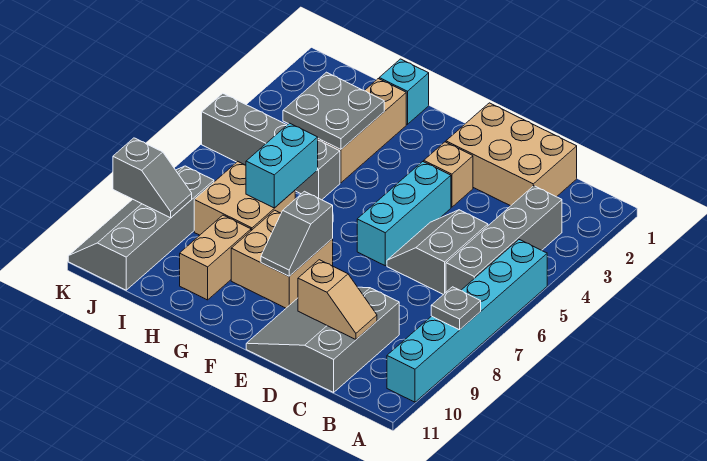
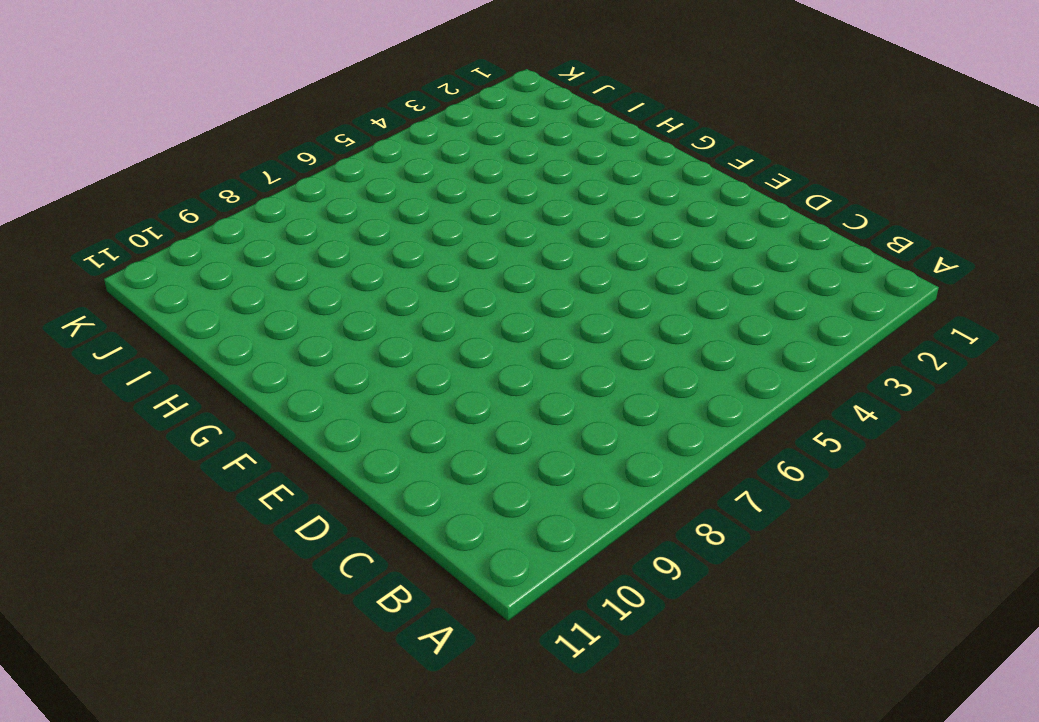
none -> cyan brick A5:A10 level 1
none -> grey brick B3:B6 level 1
none -> tan brick C1:E2 level 1

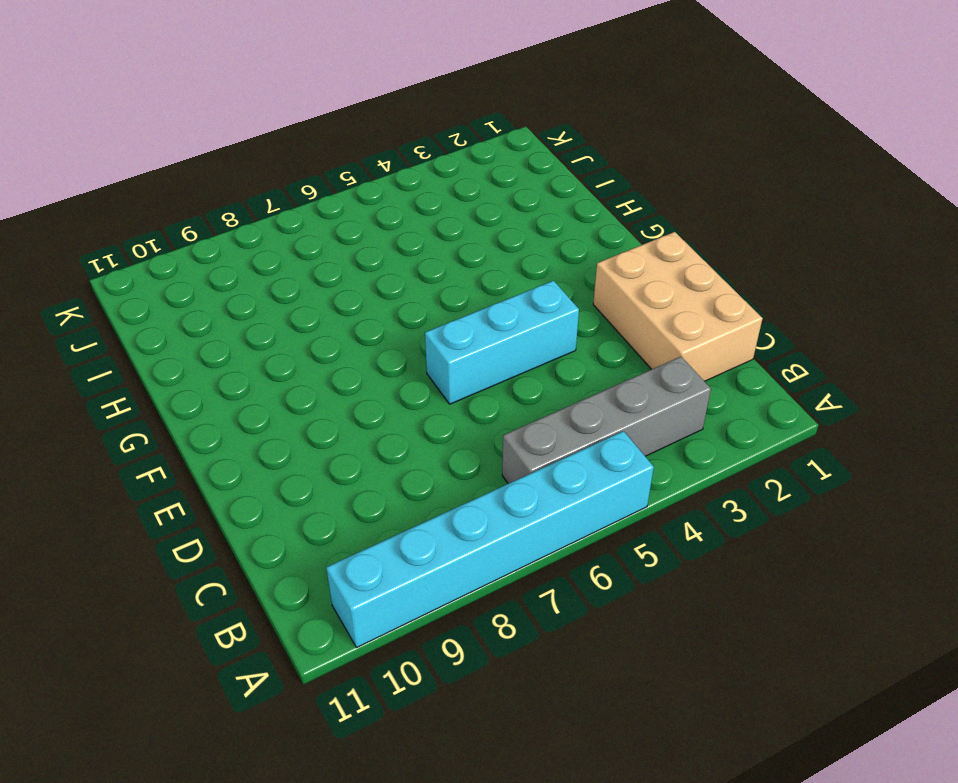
none -> grey slope C5:D6 level 1 top C
none -> grey slope C9:E11 level 1 top C
none -> tan brick E3 level 1

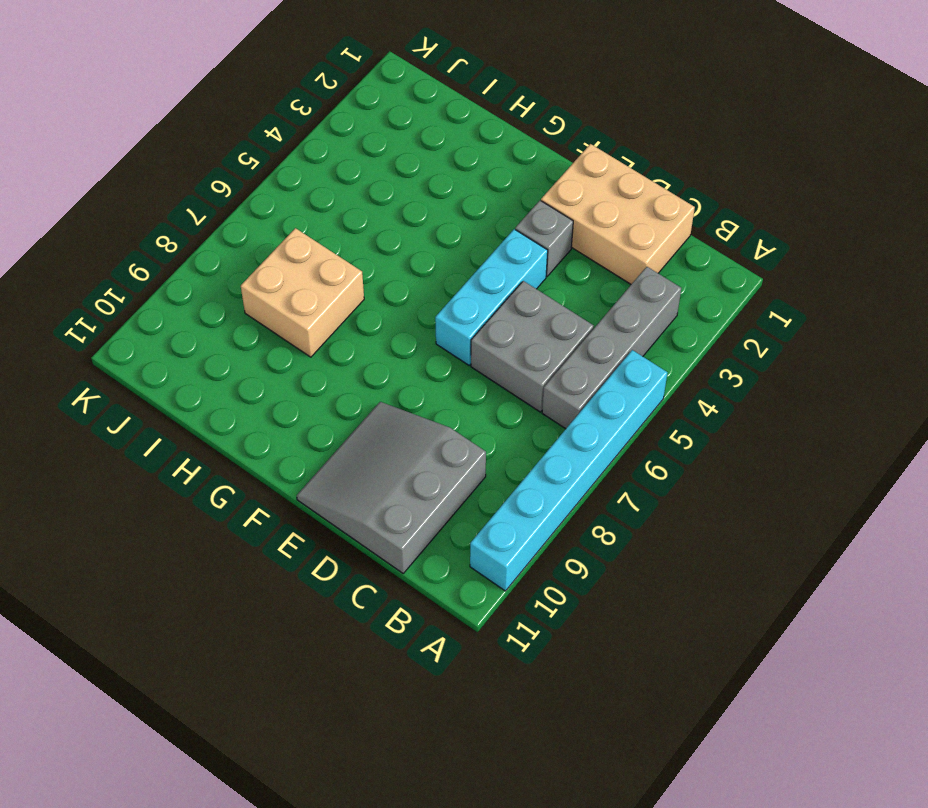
grey brick C5:D6 level 1 -> grey slope C5:D6 level 1 top C
grey brick E3 level 1 -> tan brick E3 level 1
none -> tan brick F8:G9 level 1
none -> cyan brick H1 level 1
none -> tan brick H2:H4 level 1

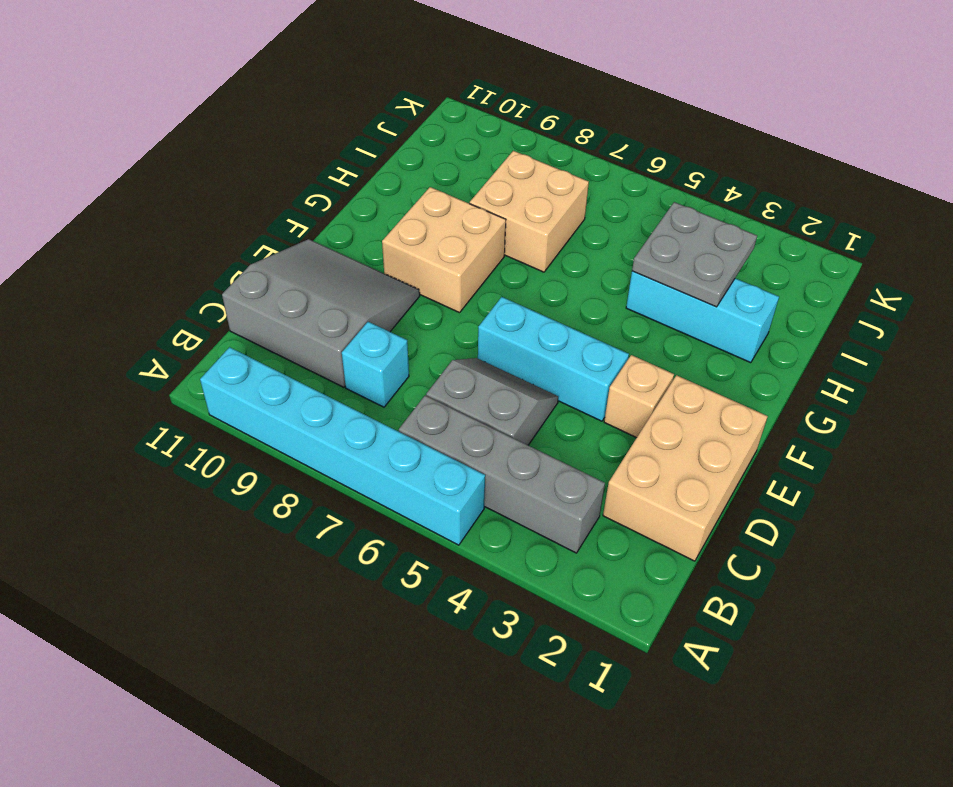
cyan brick C8 level 1 -> cyan brick H1 level 1
cyan brick H2:H4 level 1 -> tan brick H2:H4 level 1
none -> grey brick H5:K5 level 1
none -> tan brick H9:H10 level 1
none -> grey slope J8:K11 level 1 top J

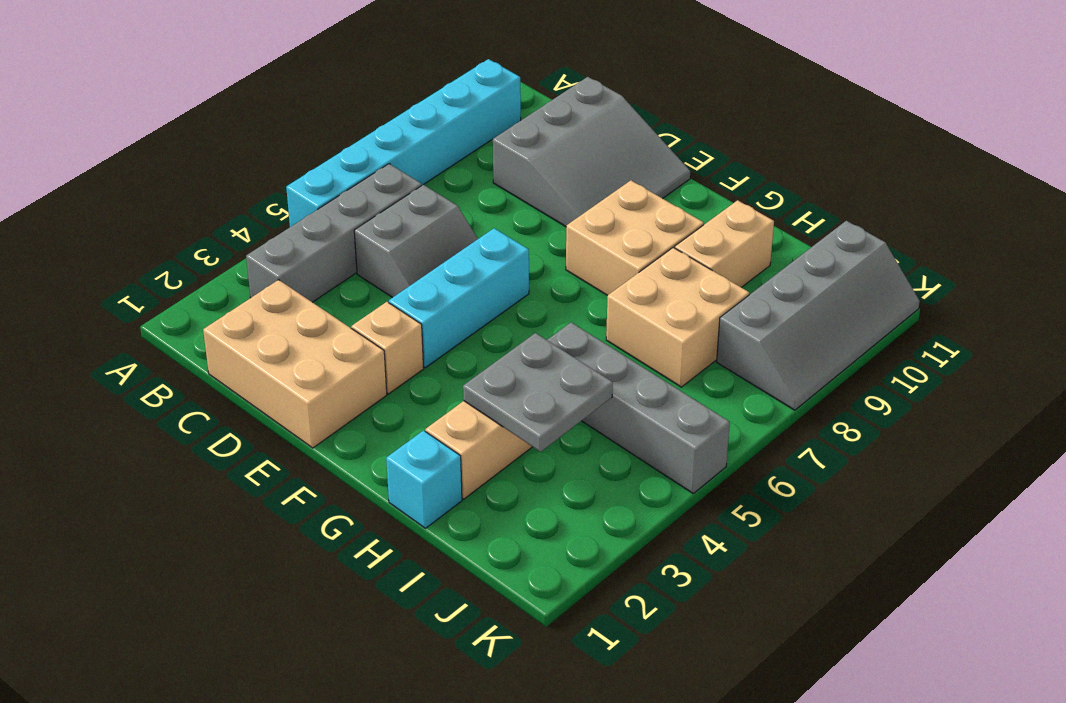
none -> grey plate A8 level 2
none -> tan slope C10:D10 level 2 top D
none -> grey slope F8:F9 level 2 top 8

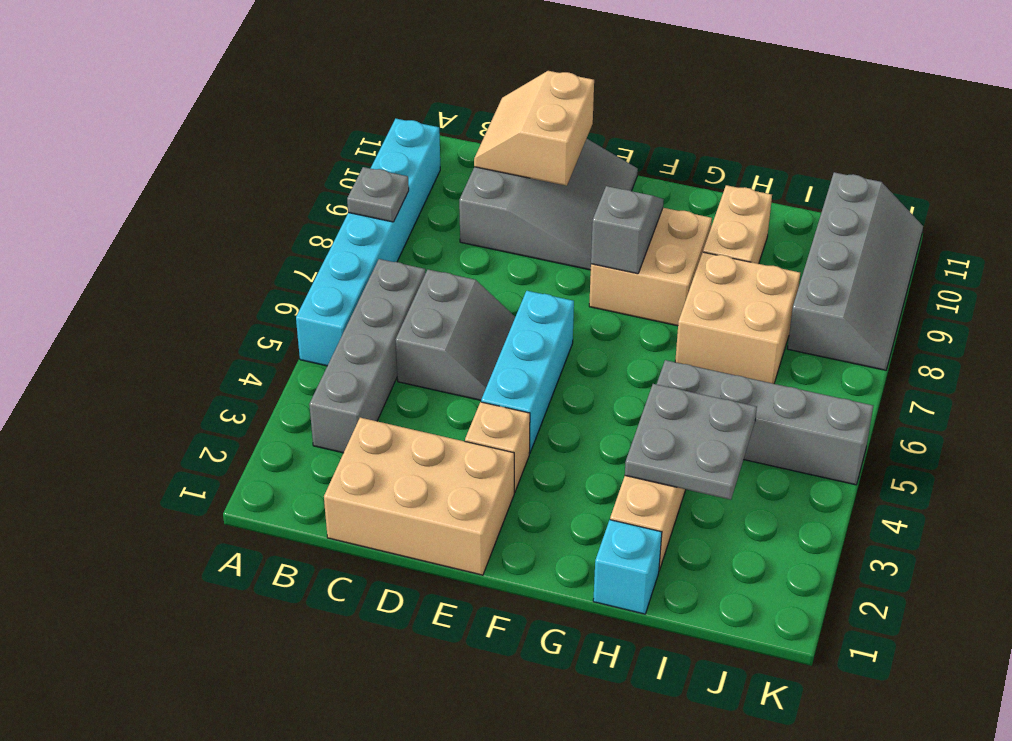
tan slope C10:D11 level 2 top D -> tan slope C10:D10 level 2 top D
none -> cyan brick H6:H7 level 2
none -> grey slope J9:K9 level 2 top K

